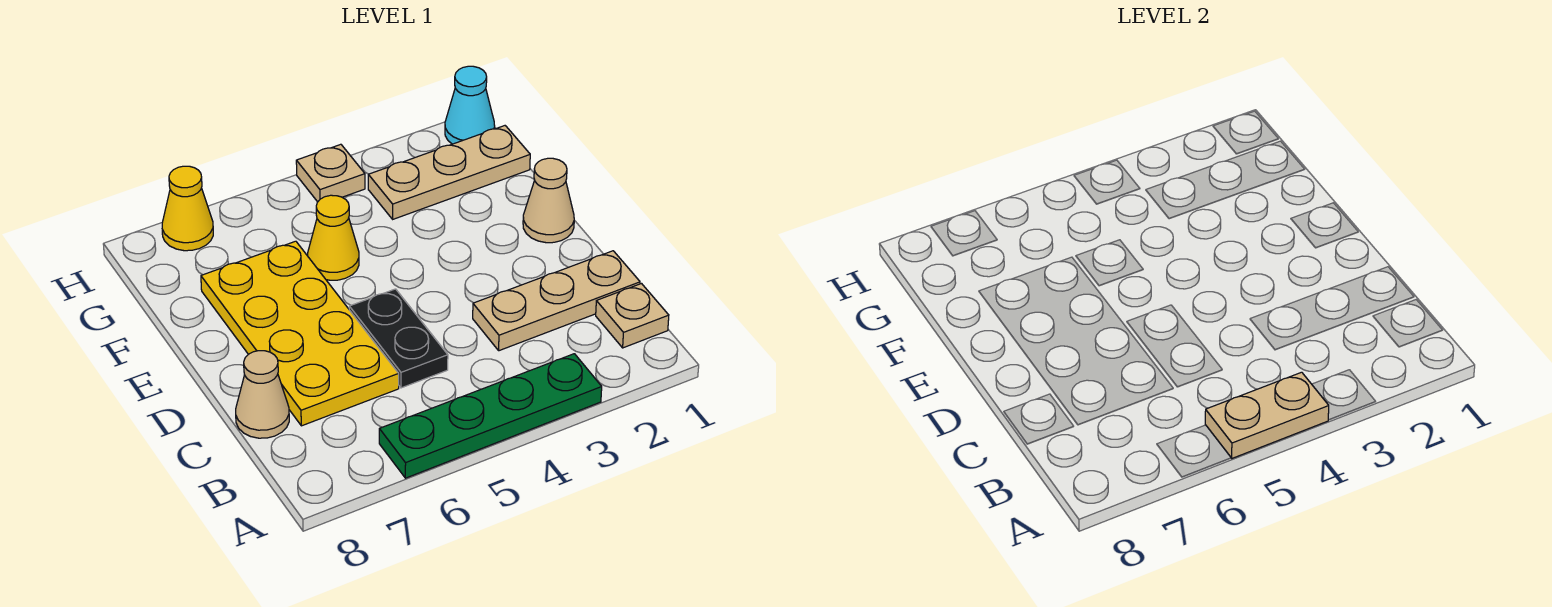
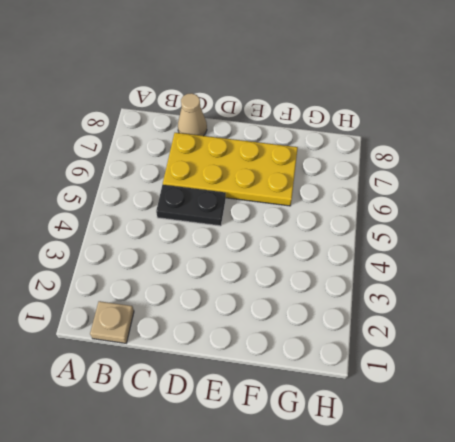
none -> green plate A3:A6 level 1
none -> tan plate C1:C3 level 1
none -> tan cone E1 level 1

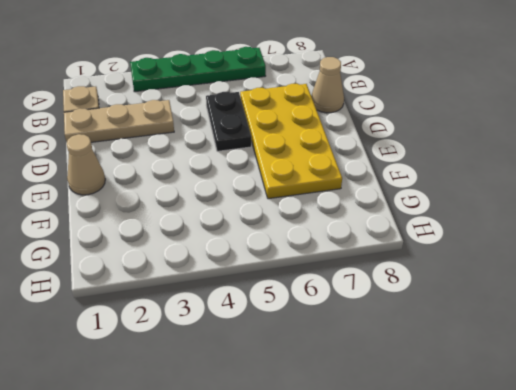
none -> yellow cone F5 level 1
none -> tan plate G1:G3 level 1
none -> cyan cone H1 level 1

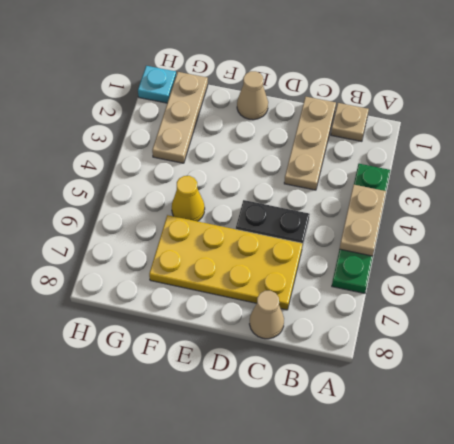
cyan plate H1 level 1 -> cyan cone H1 level 1
none -> tan plate H4 level 1
none -> yellow cone H7 level 1

